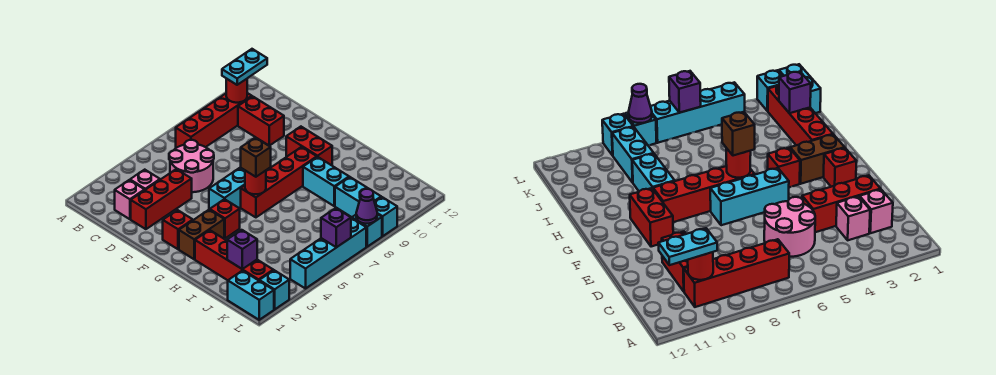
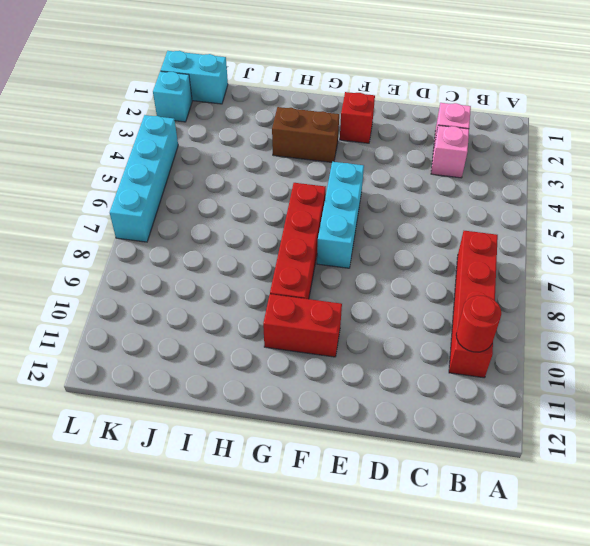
brown brick G3:H3 level 1 -> brown brick G2:G3 level 1
none -> pink round brick C5:D6 level 1
none -> red brick C10:D10 level 1
none -> red brick D2:D4 level 1

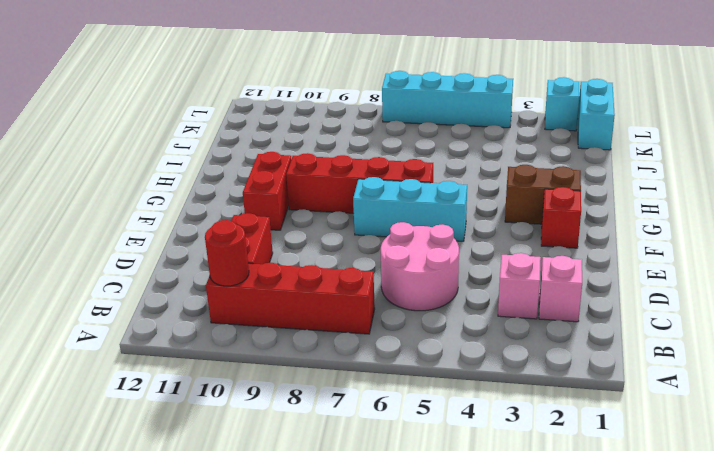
none -> red brick D2:D4 level 1
none -> red brick G4 level 1
none -> red brick H2:K2 level 1

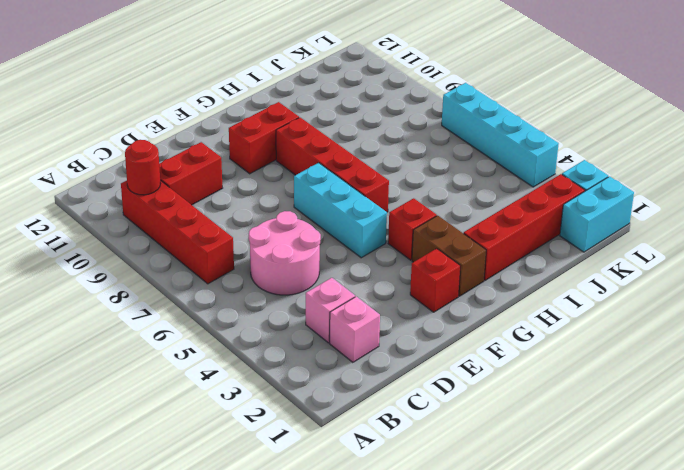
none -> red brick D2:D4 level 1
none -> cyan brick H9:I9 level 1
none -> cyan brick J9:K9 level 1

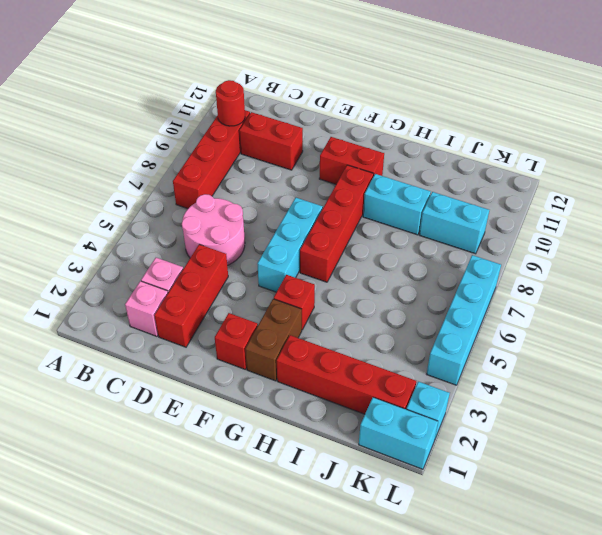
none -> cyan brick L8 level 1
none -> cyan brick L9 level 1
none -> red round brick G6 level 2

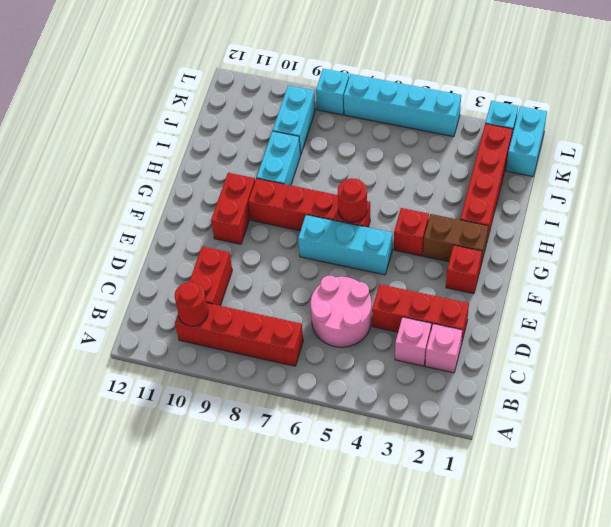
none -> cyan brick L9 level 1
none -> purple brick J2 level 2
none -> purple brick L6 level 2

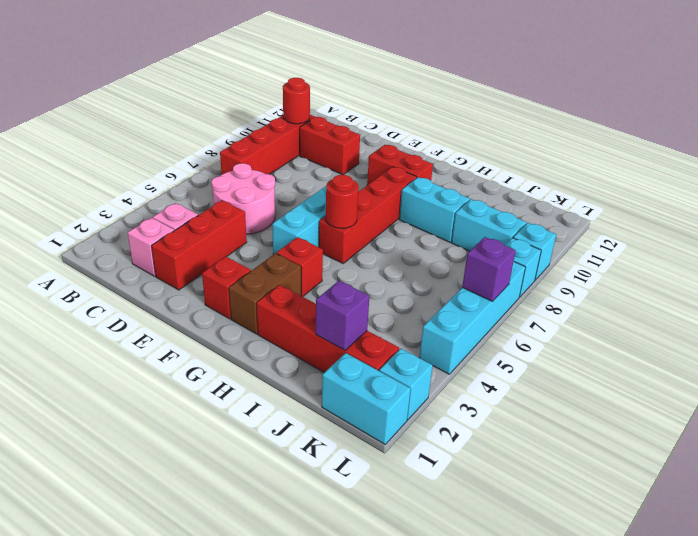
none -> purple cone L8 level 2
none -> cyan plate B10:B11 level 3
none -> brown brick G6 level 3

